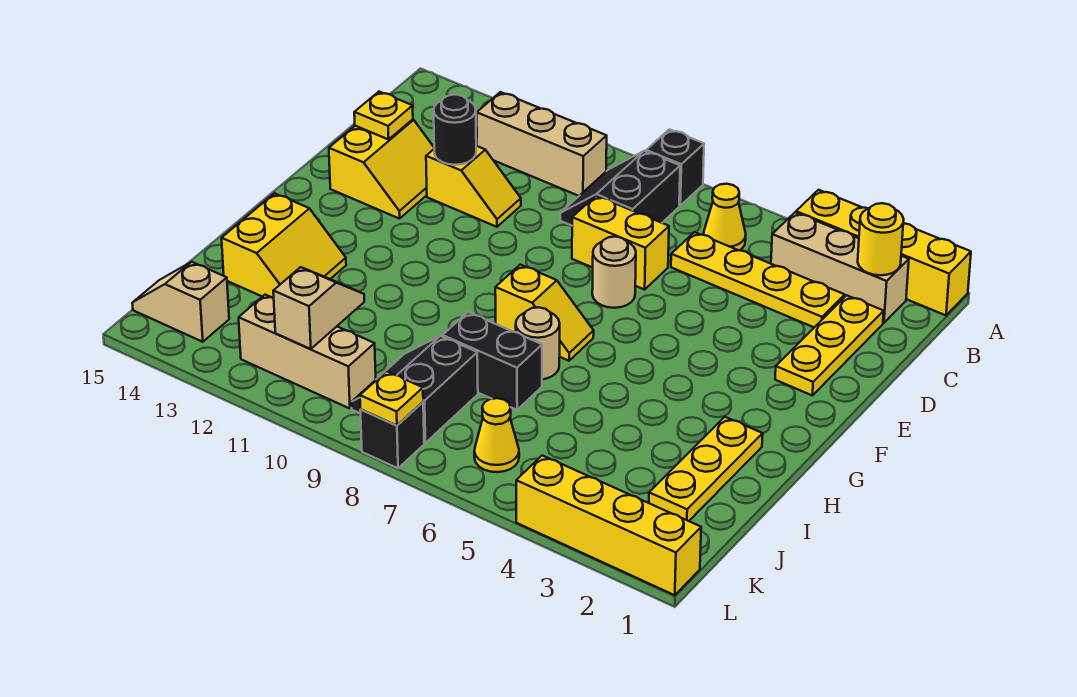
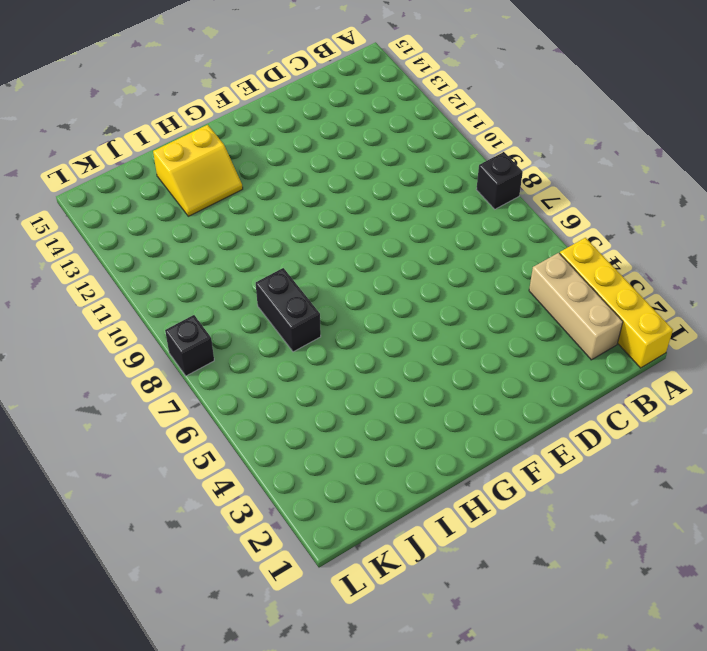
none -> yellow cone B6 level 1
none -> black slope B8:C9 level 1 top 8
none -> tan brick B10:B12 level 1

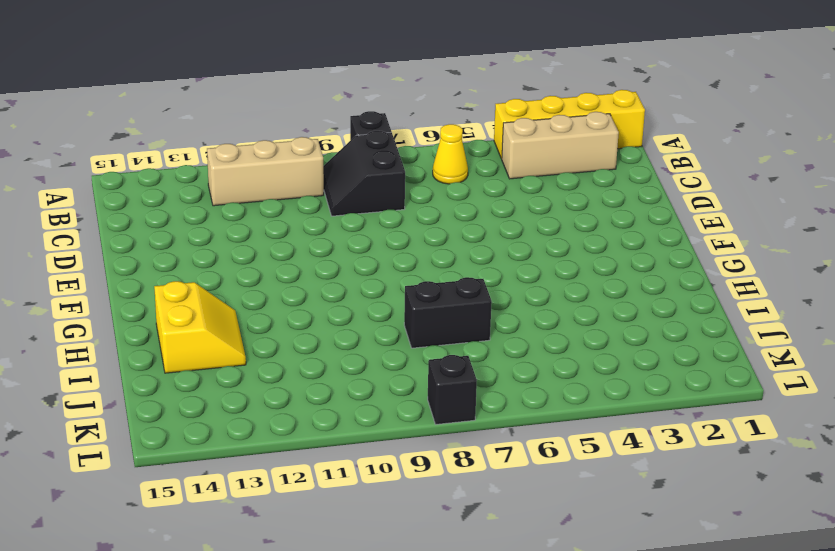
none -> yellow plate C2:E2 level 1
none -> yellow plate C3:C6 level 1
none -> yellow brick D7:D8 level 1

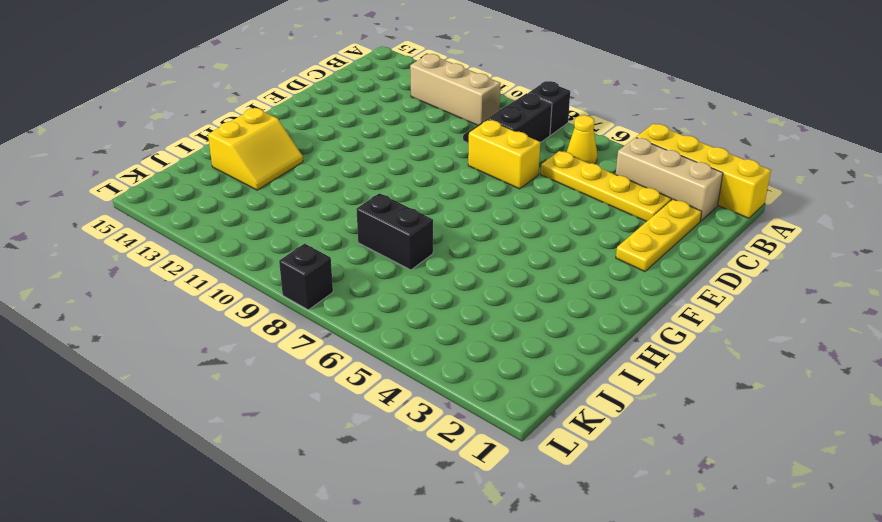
none -> yellow slope D11:D12 level 1 top 12
none -> yellow slope D13:E14 level 1 top 14
none -> tan round brick E7 level 1

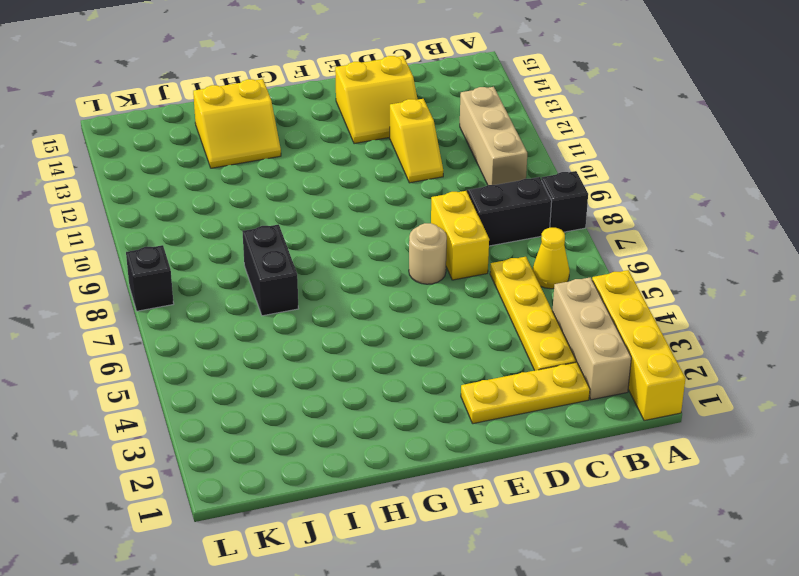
none -> yellow slope G7:G8 level 1 top 8
none -> yellow plate H2:J2 level 1
none -> tan round brick H7 level 1

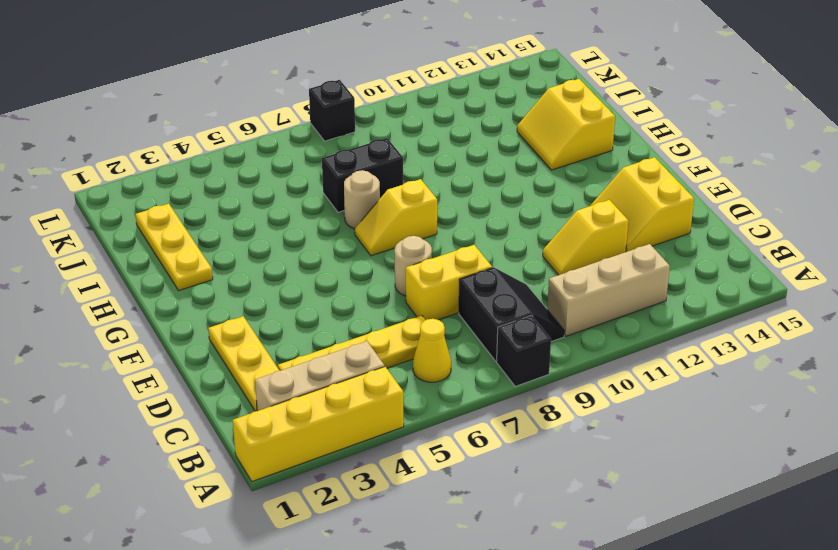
none -> black slope J8:K9 level 1 top 8
none -> yellow cone K6 level 1
none -> tan brick K10:K12 level 1

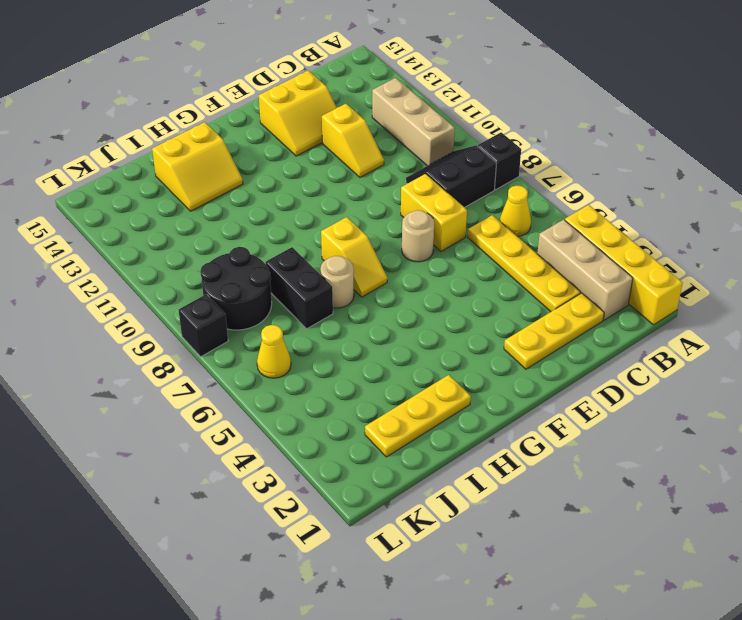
black round brick J8:K9 level 1 -> black slope J8:K9 level 1 top 8
none -> tan brick K10:K12 level 1
none -> tan slope K14:K15 level 1 top 14
none -> yellow brick L1:L4 level 1

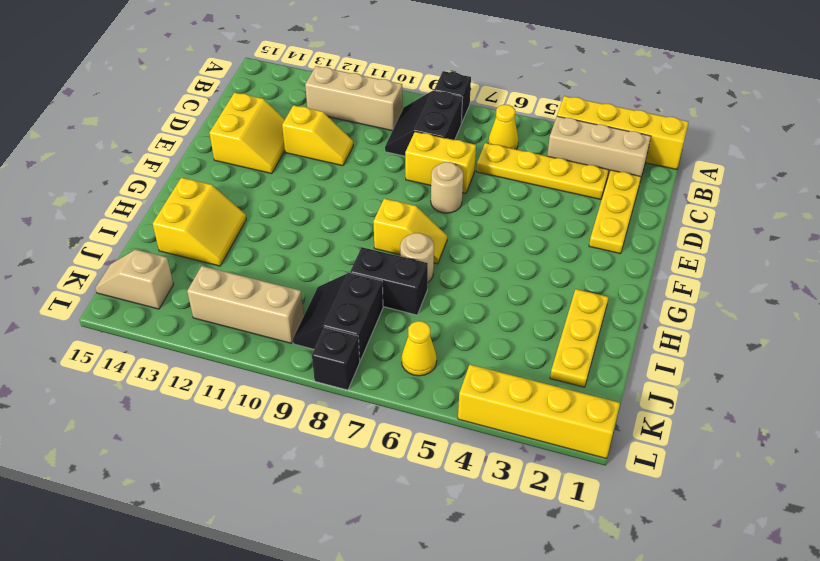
none -> yellow round brick B2 level 2
none -> black round brick D12 level 2
none -> yellow plate D14 level 2

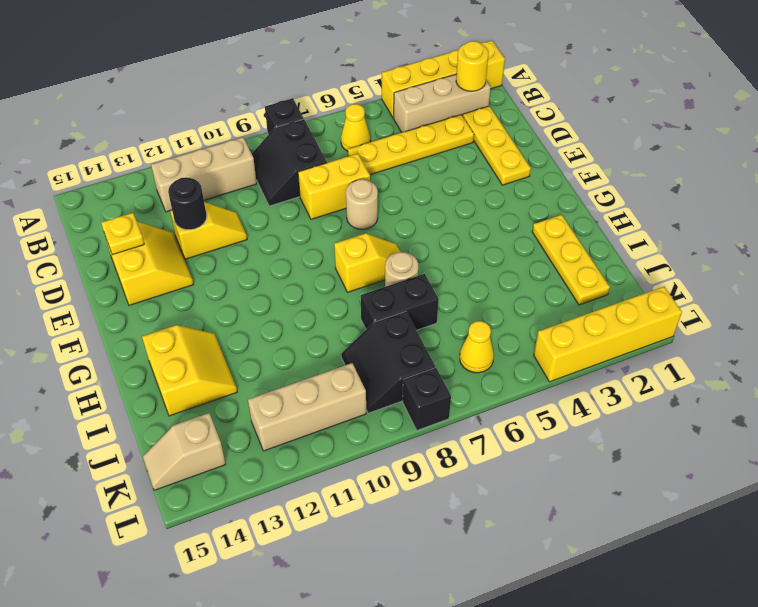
none -> tan slope J11:K11 level 2 top K
none -> yellow plate L8 level 2

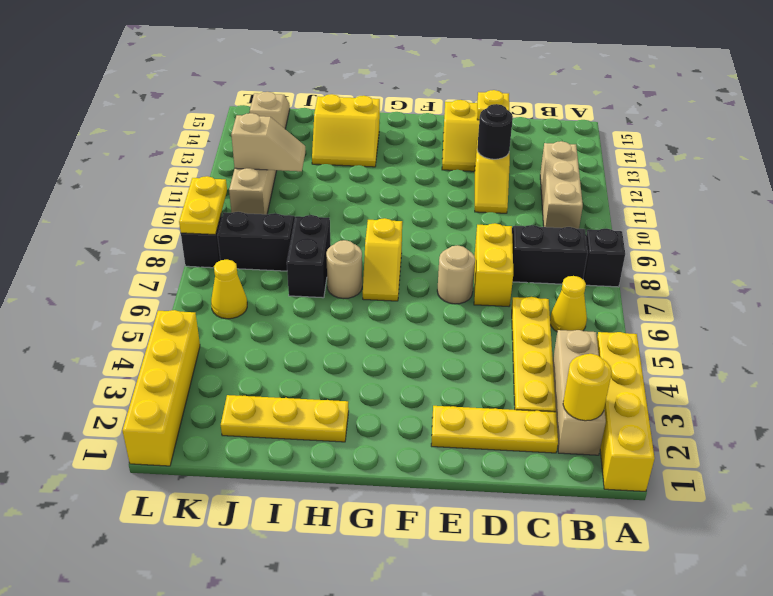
yellow plate L8:L9 level 2 -> yellow plate L8 level 2

